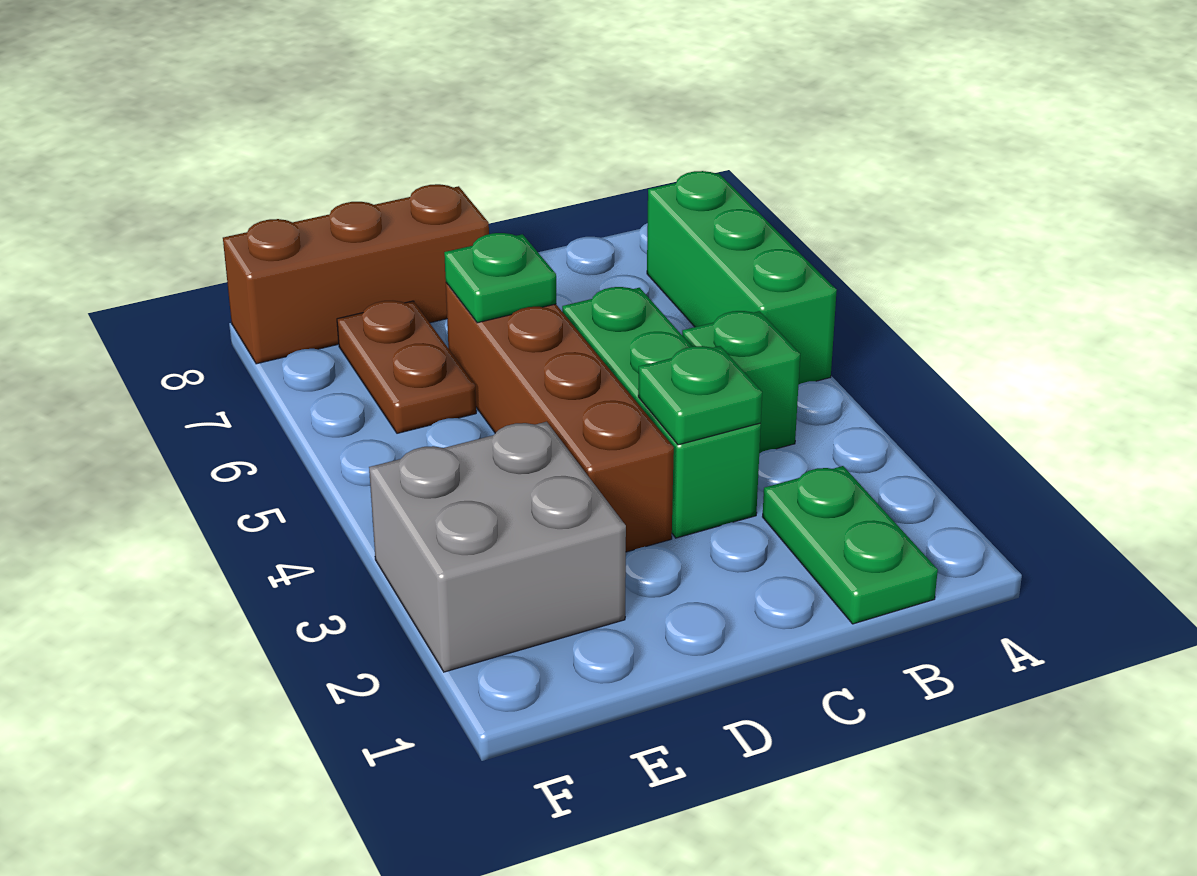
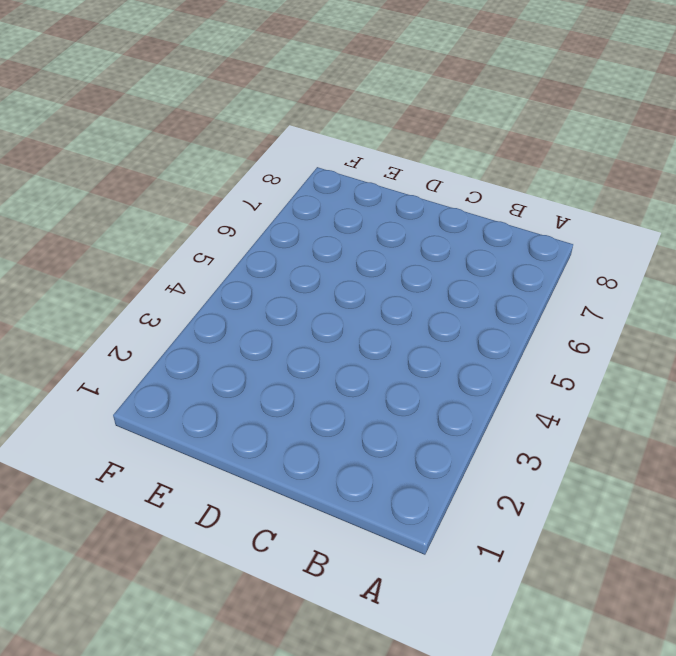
none -> green brick A5:A7 level 1
none -> green plate B1:B2 level 1

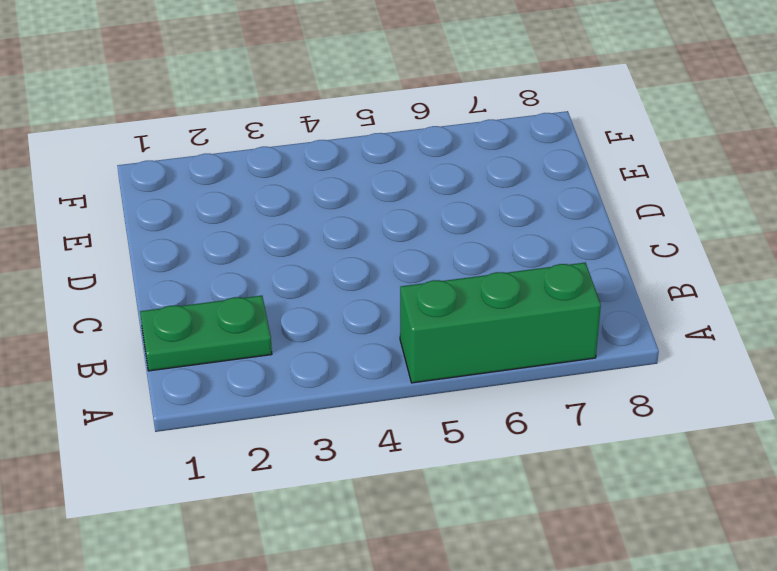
none -> green brick B4 level 1
none -> green brick C3:C5 level 1

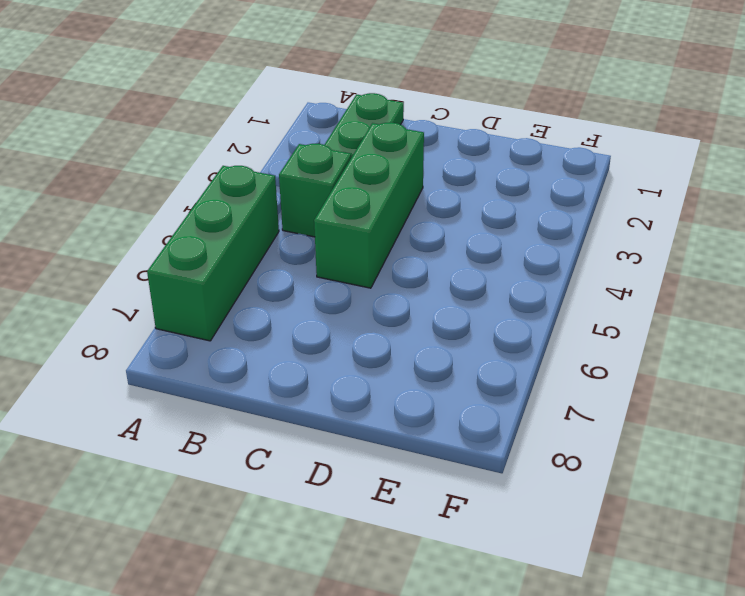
none -> brown brick D3:D6 level 1
none -> brown brick D8:F8 level 1

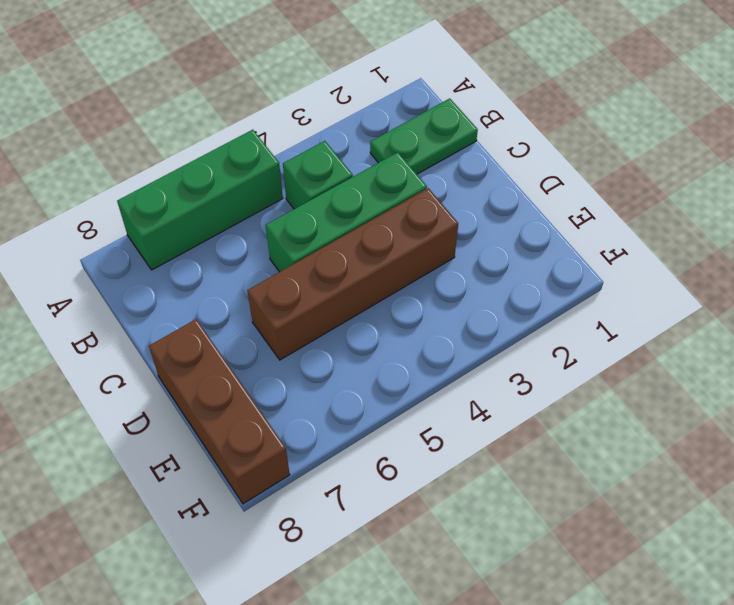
none -> grey brick E2:F3 level 1
none -> brown plate E6:E7 level 1

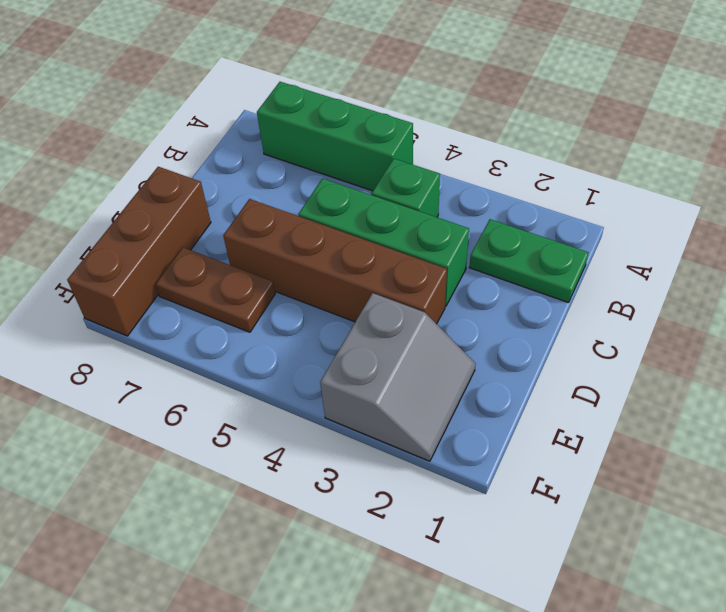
grey slope E2:F3 level 1 top 3 -> grey brick E2:F3 level 1
none -> green plate C3 level 2
none -> green plate D6 level 2

